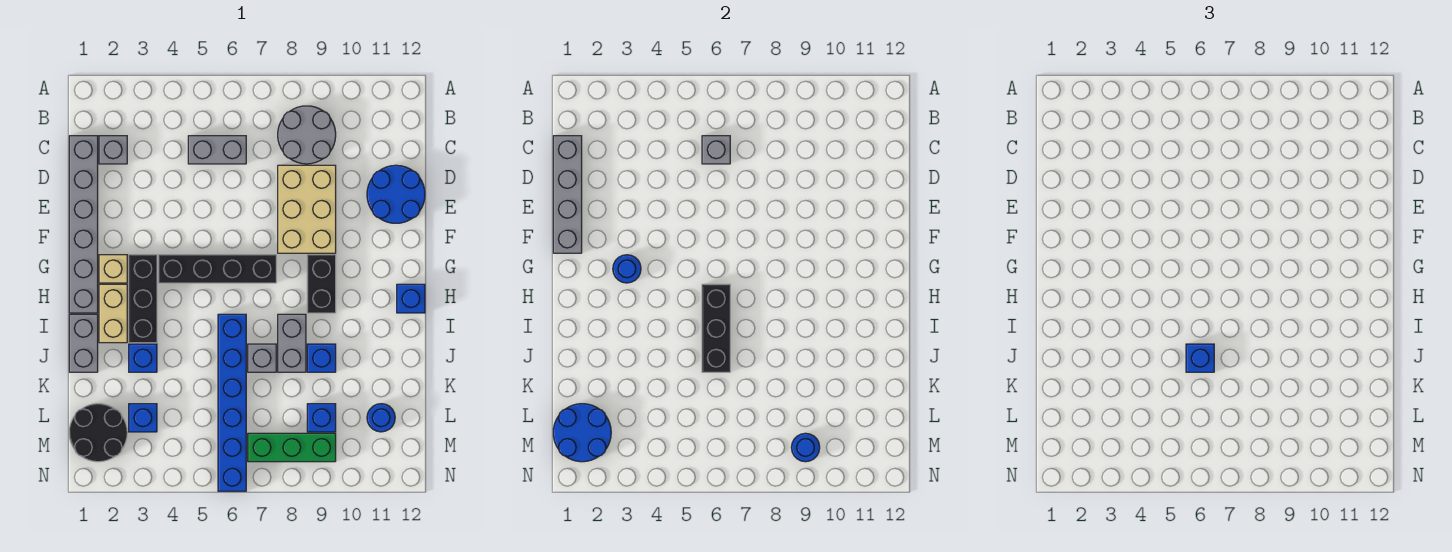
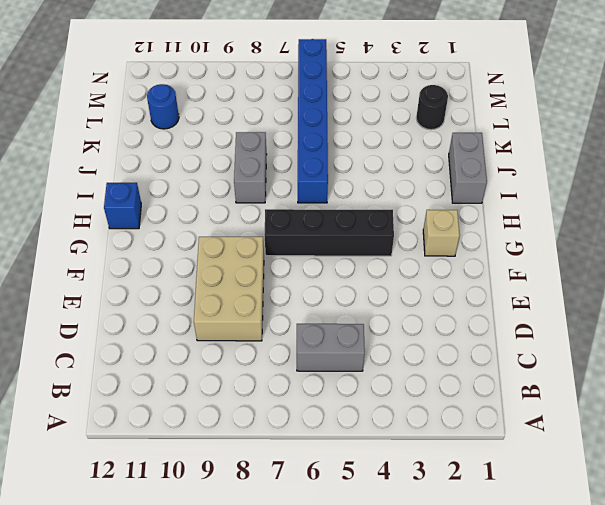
black round brick L2 level 1 -> black round brick L1:M2 level 1
none -> grey round brick B8:C9 level 1
none -> grey brick C1:H1 level 1
none -> grey brick C2 level 1
none -> blue round brick D11:E12 level 1

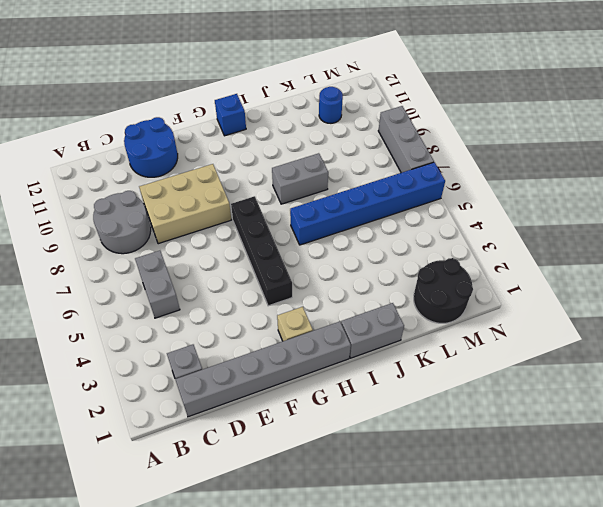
grey brick N7:N9 level 1 -> none
none -> black brick G3:I3 level 1
none -> black brick G9:H9 level 1
none -> tan brick H2:I2 level 1
none -> blue brick J3 level 1

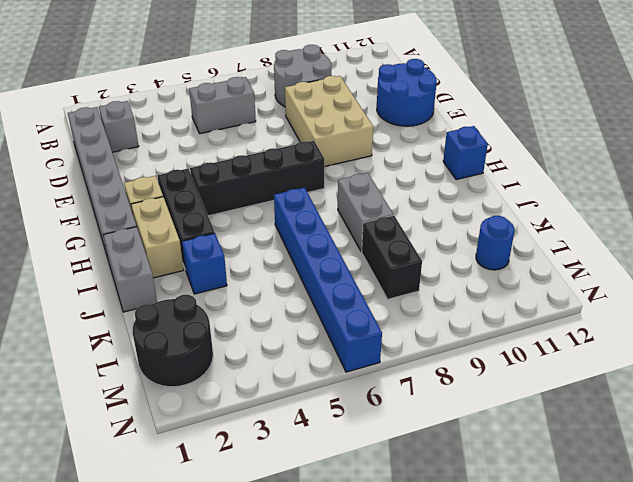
black brick K8:L8 level 1 -> black brick G9:H9 level 1
none -> grey brick J7 level 1
none -> blue brick J9 level 1
none -> blue brick L3 level 1
none -> blue brick L9 level 1

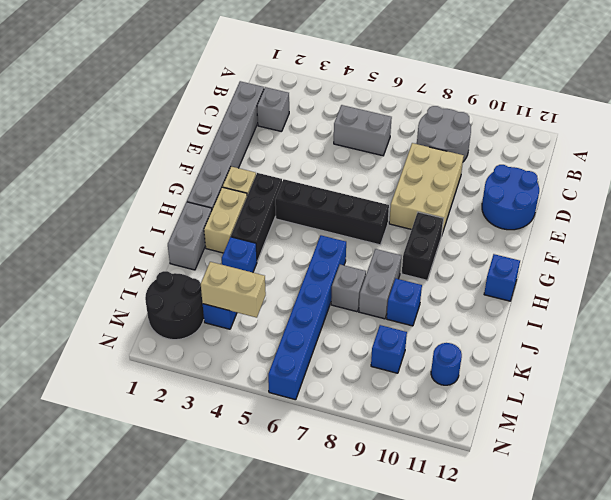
tan brick L3:L4 level 2 -> none
none -> green brick M7:M9 level 1
none -> grey brick C1:F1 level 2
none -> grey brick C6 level 2
none -> blue round brick G3 level 2

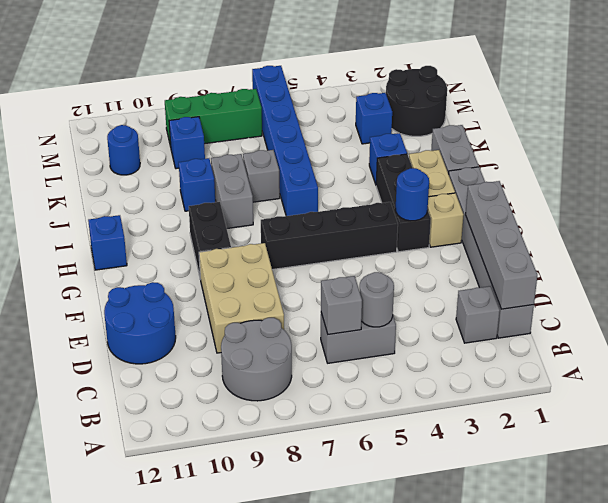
grey round brick C5 level 2 -> none
none -> black brick H6:J6 level 2
none -> blue round brick L1:M2 level 2
none -> blue round brick M9 level 2
none -> blue brick J6 level 3

